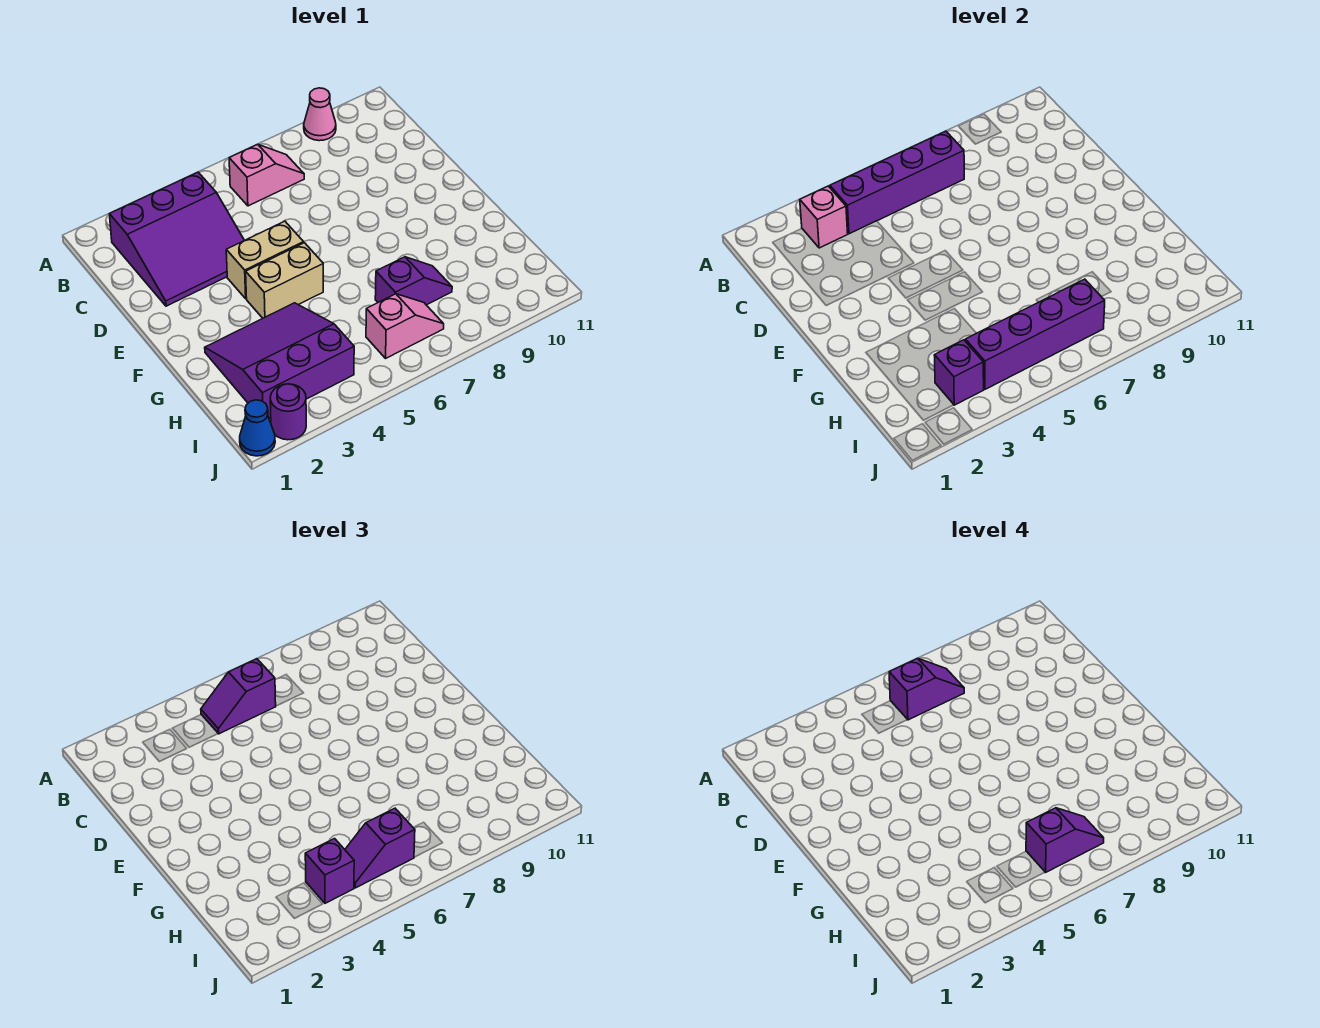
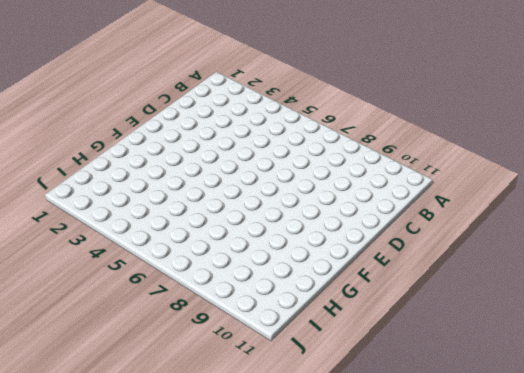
none -> pink cone A9 level 1
none -> purple slope B2:D4 level 1 top B
none -> pink slope B6:B7 level 1 top 6

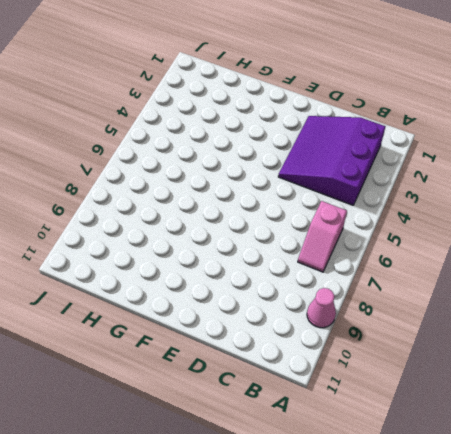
none -> tan brick E4:E5 level 1
none -> tan brick F4:F5 level 1
none -> purple slope G2:I4 level 1 top I

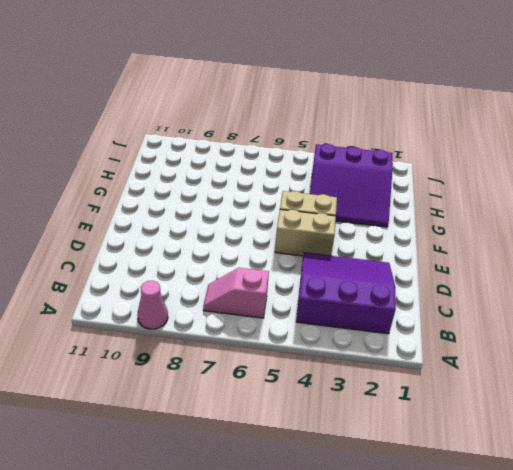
none -> purple slope H7:H8 level 1 top 7
none -> pink slope I6:I7 level 1 top 6
none -> blue cone J1 level 1

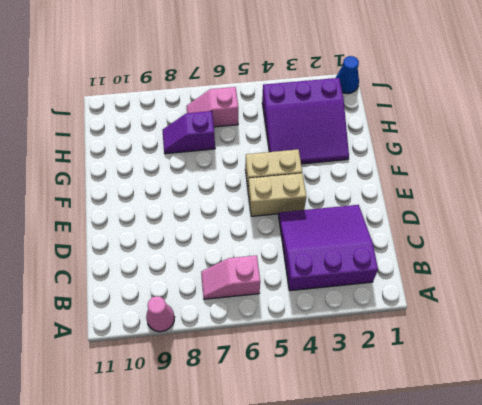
none -> purple round brick J2 level 1
none -> pink brick B3 level 2
none -> purple brick B4:B7 level 2

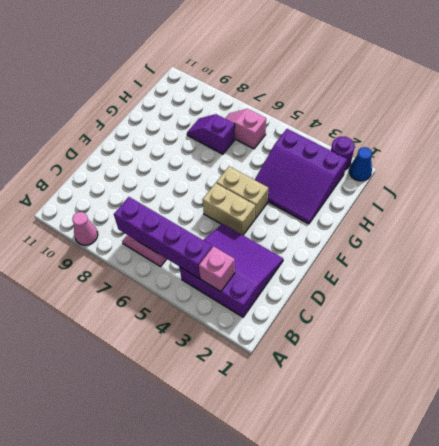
none -> purple brick I3 level 2
none -> purple brick I4:I7 level 2
none -> purple slope B5:B6 level 3 top 6

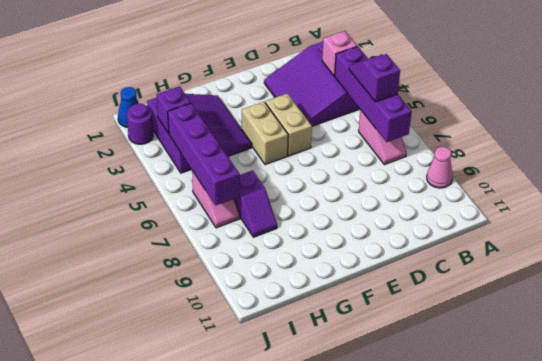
none -> purple brick I4 level 3
none -> purple slope I5:I6 level 3 top 6
none -> purple slope B6:B7 level 4 top 6

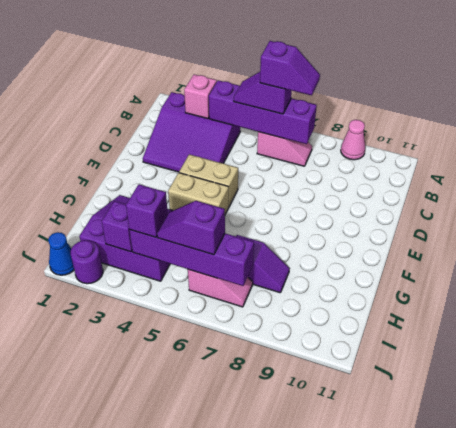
none -> purple slope I6:I7 level 4 top 6

